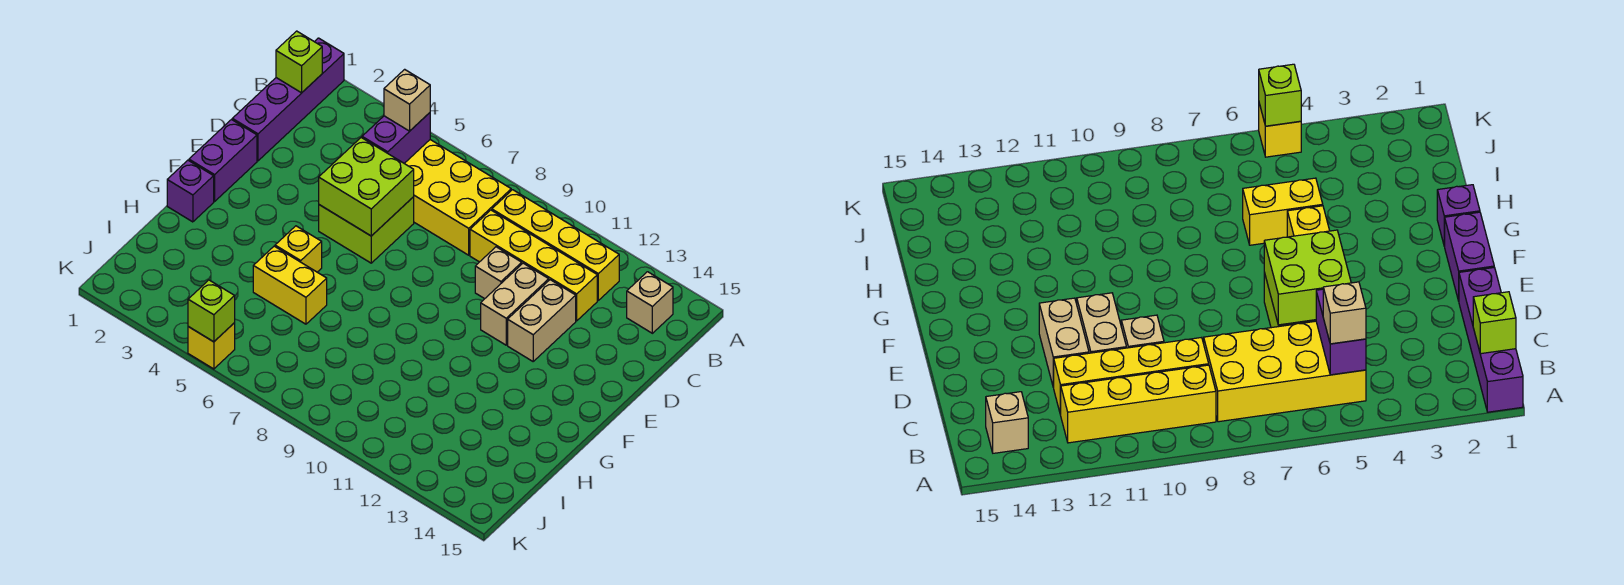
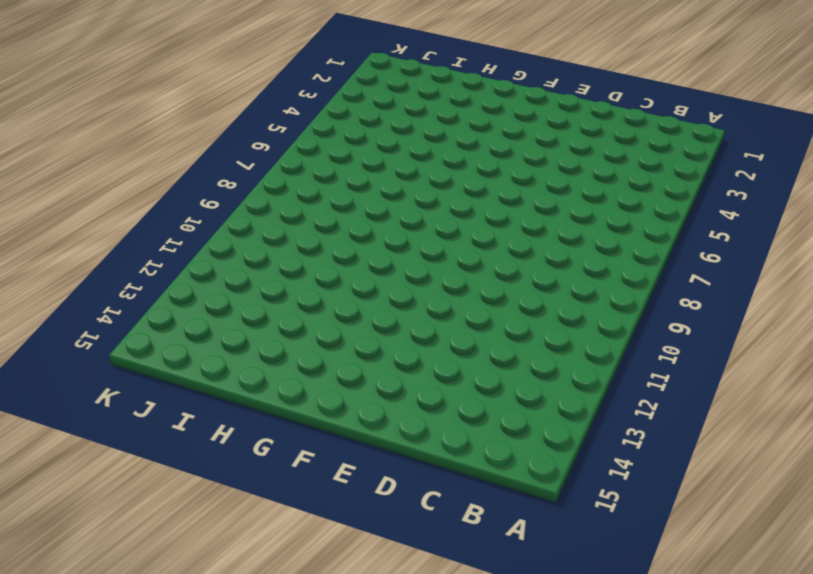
none -> purple brick A1:D1 level 1
none -> yellow brick B5:C8 level 1
none -> yellow brick B9:B12 level 1

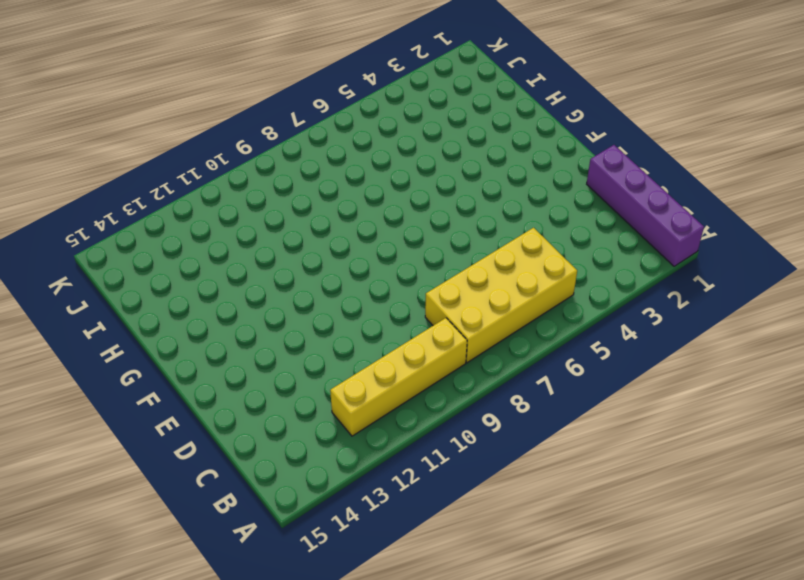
none -> tan brick B14 level 1
none -> yellow brick C9:C12 level 1
none -> lime brick D5:E6 level 1

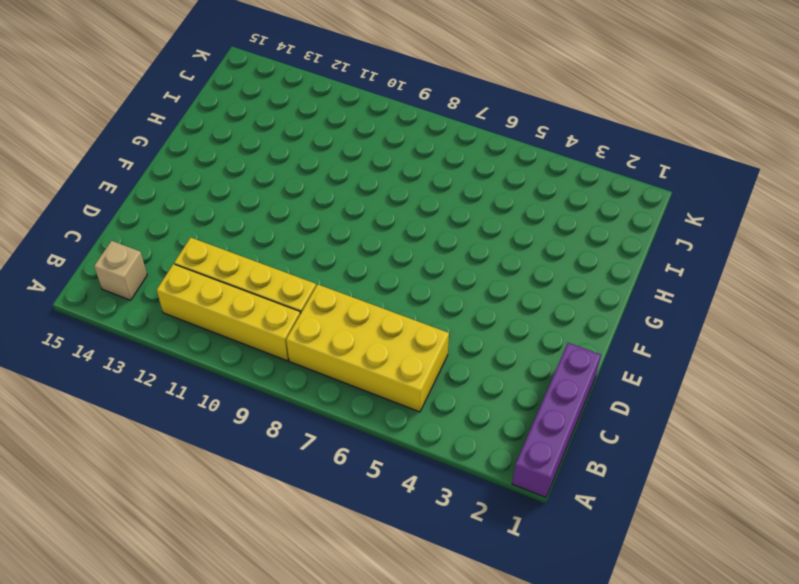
none -> lime brick D5:E6 level 1
none -> tan brick D10 level 1
none -> tan brick D11:E11 level 1

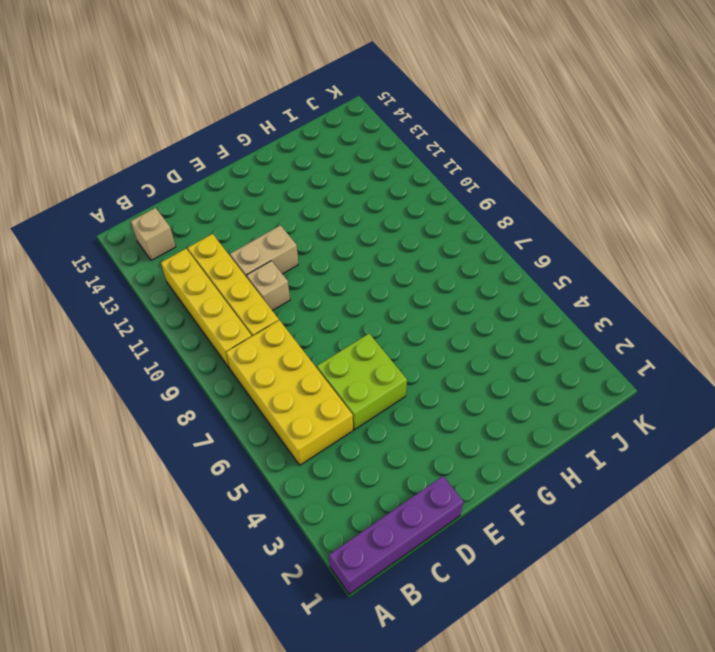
none -> tan brick D12:E12 level 1
none -> purple brick E1:F1 level 1
none -> purple brick G1 level 1

